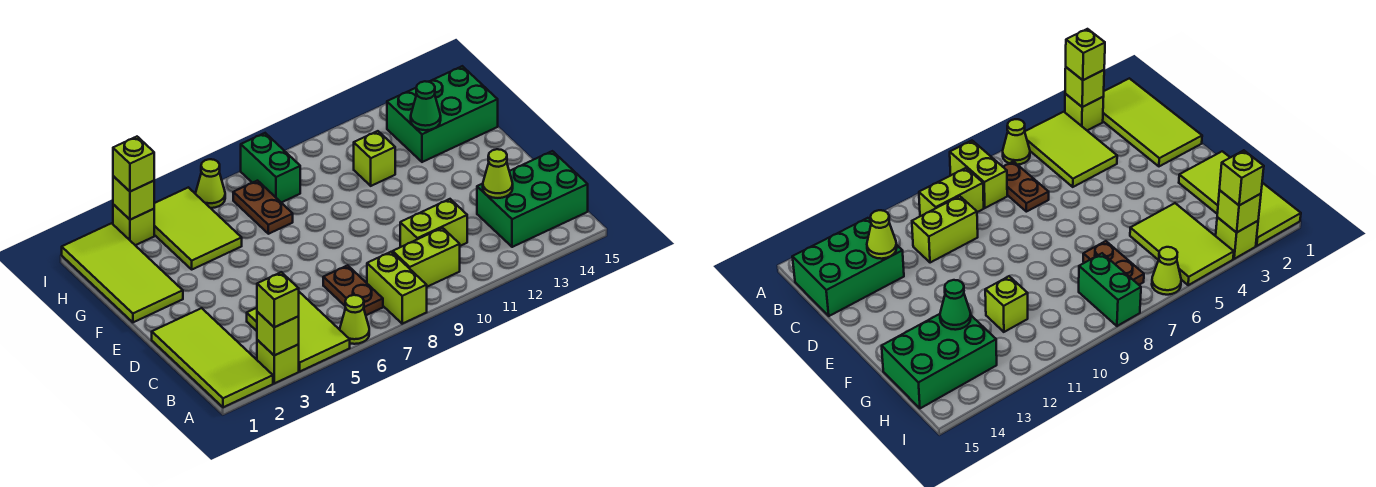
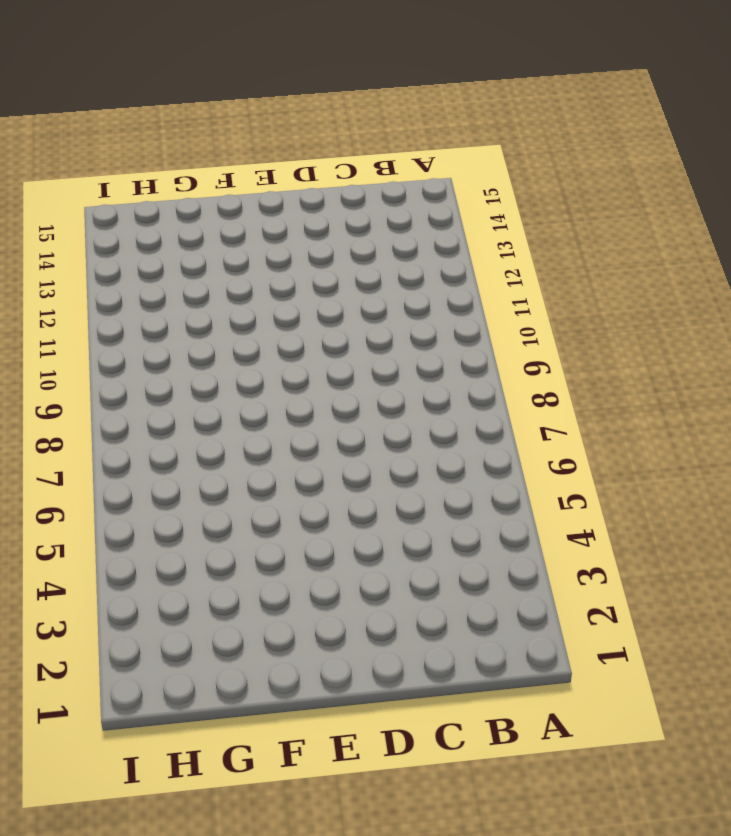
none -> lime tile A1:D2 level 1
none -> lime brick A3 level 1
none -> lime tile A4:C5 level 1

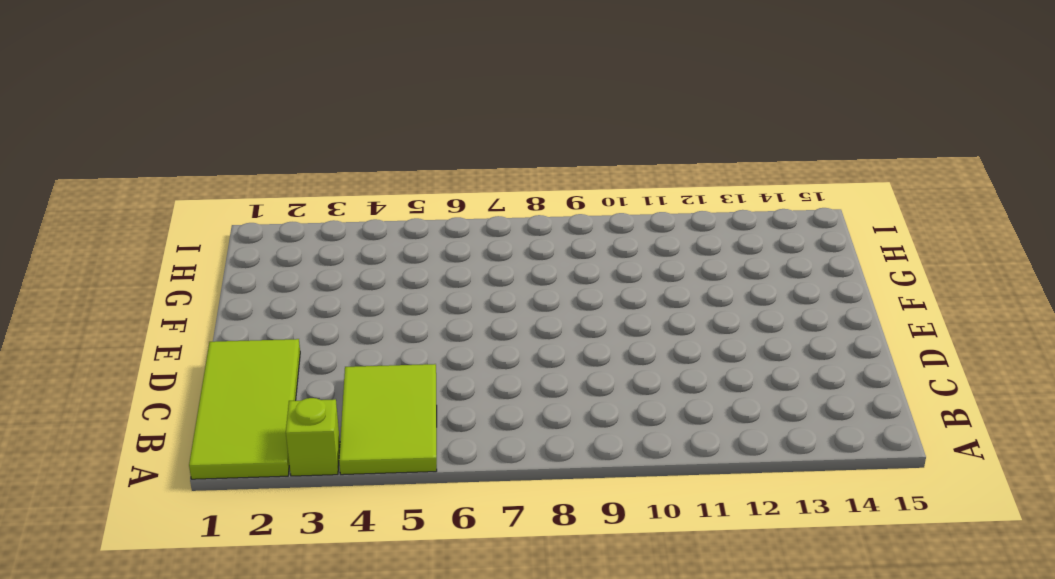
none -> lime cone A6 level 1
none -> lime brick A8:B8 level 1
none -> brown plate B7:C7 level 1

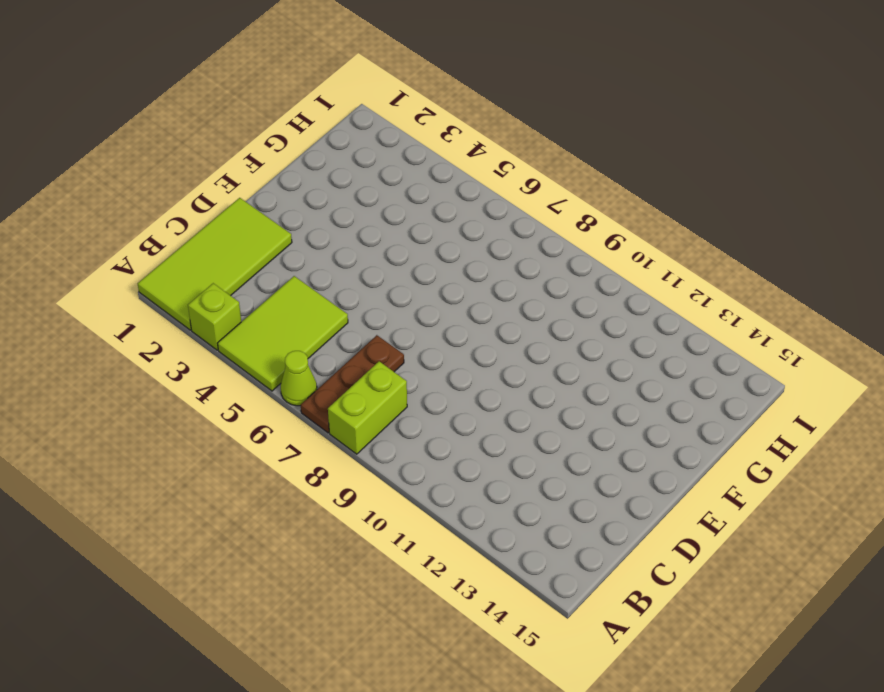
brown plate A7:C7 level 1 -> brown plate B7:C7 level 1
none -> lime brick B9:B10 level 1
none -> green brick B13:C15 level 1
none -> lime brick C10:C11 level 1

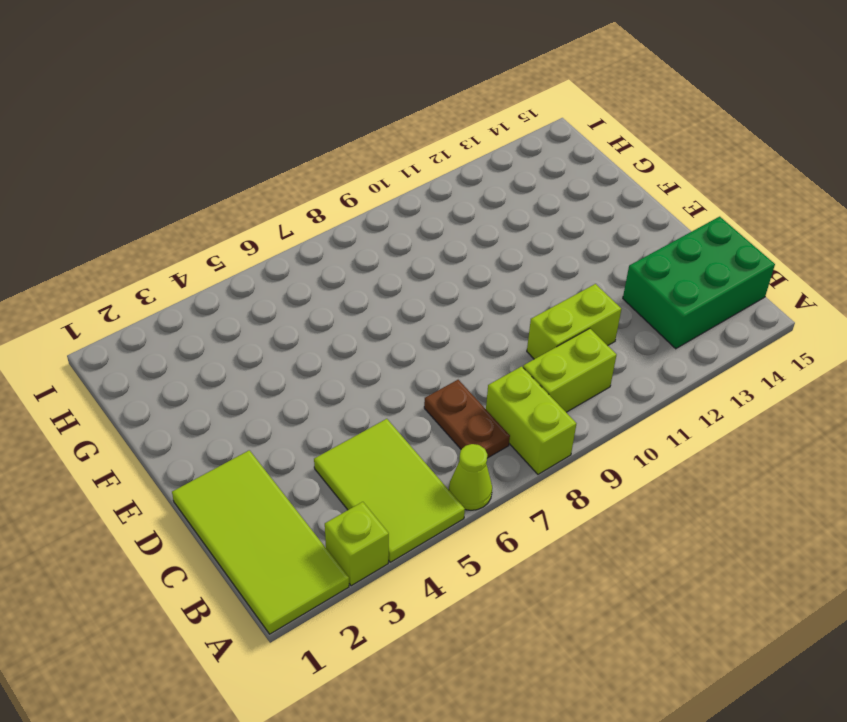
none -> lime tile F1:I2 level 1
none -> lime tile G4:I5 level 1
none -> brown plate G7:H7 level 1

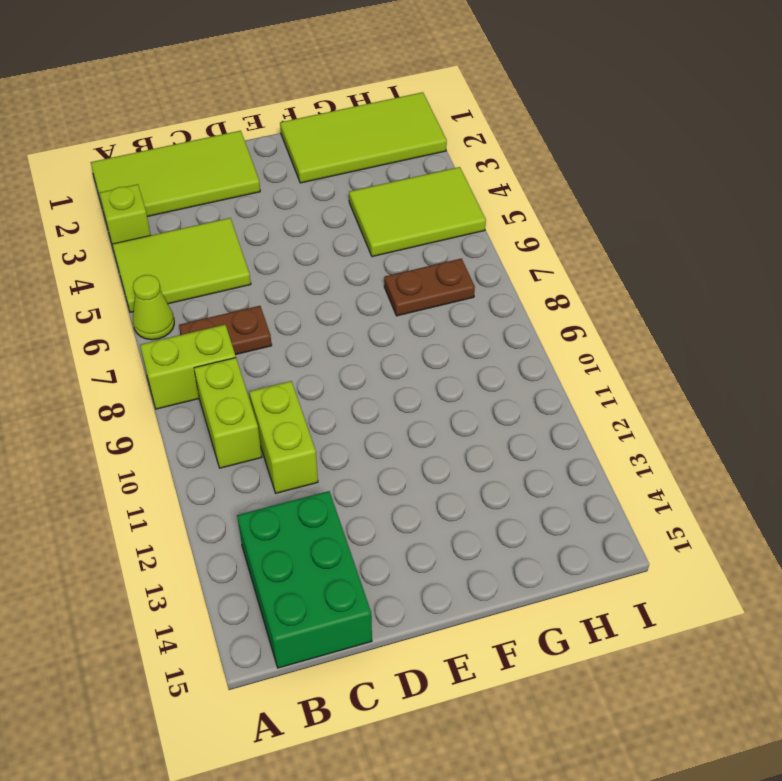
none -> lime brick G11 level 1
none -> green brick G13:H15 level 1
none -> green brick H8:I8 level 1

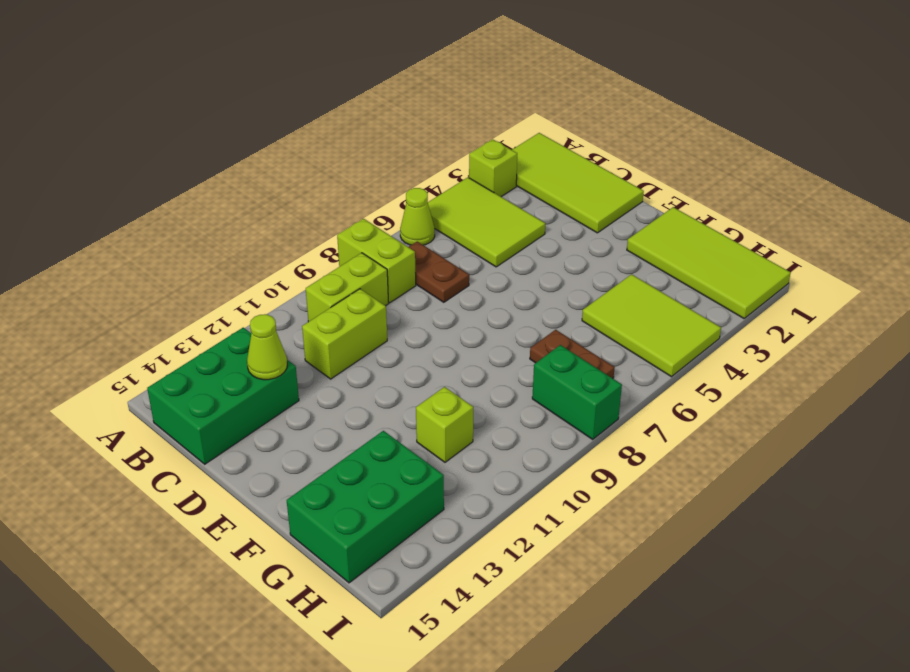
none -> lime brick I3 level 1
none -> lime cone I6 level 1
none -> lime brick A3 level 2

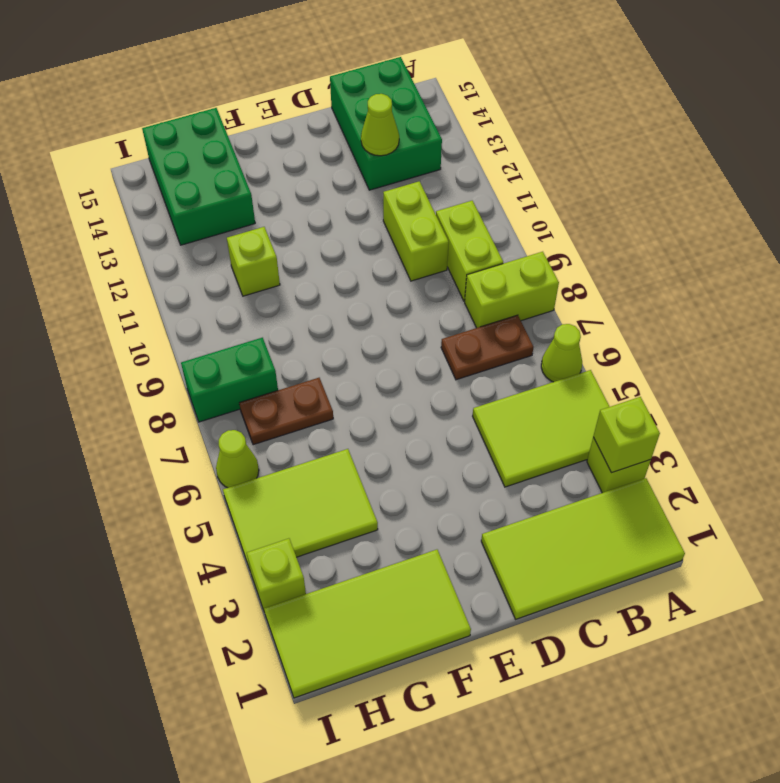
none -> green cone G13 level 2
none -> lime brick I3 level 2
none -> lime brick A3 level 3

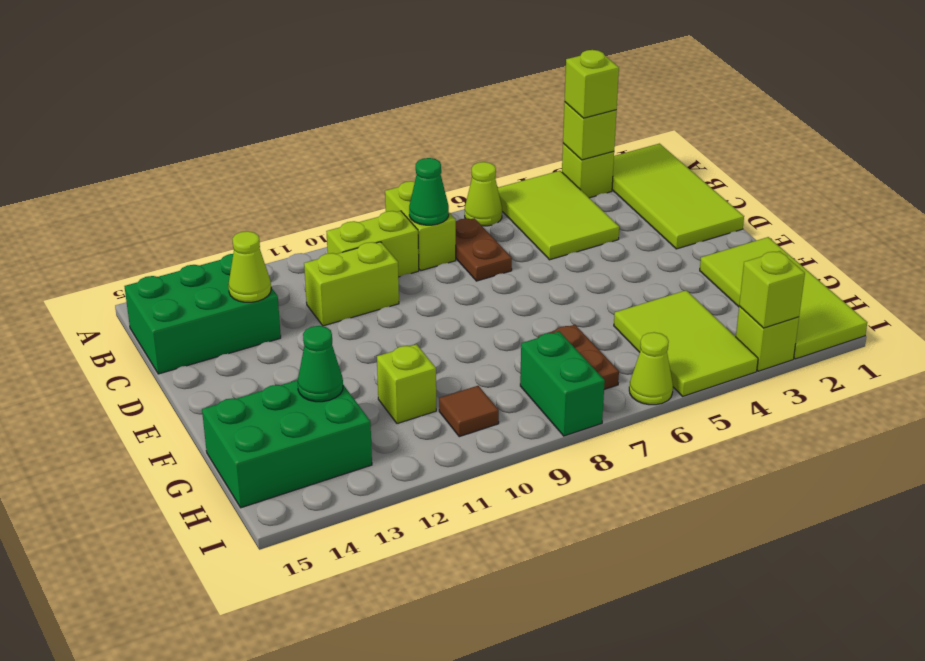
green cone B8 level 2 -> none
brown tile H10 level 1 -> none
none -> lime brick I3 level 3

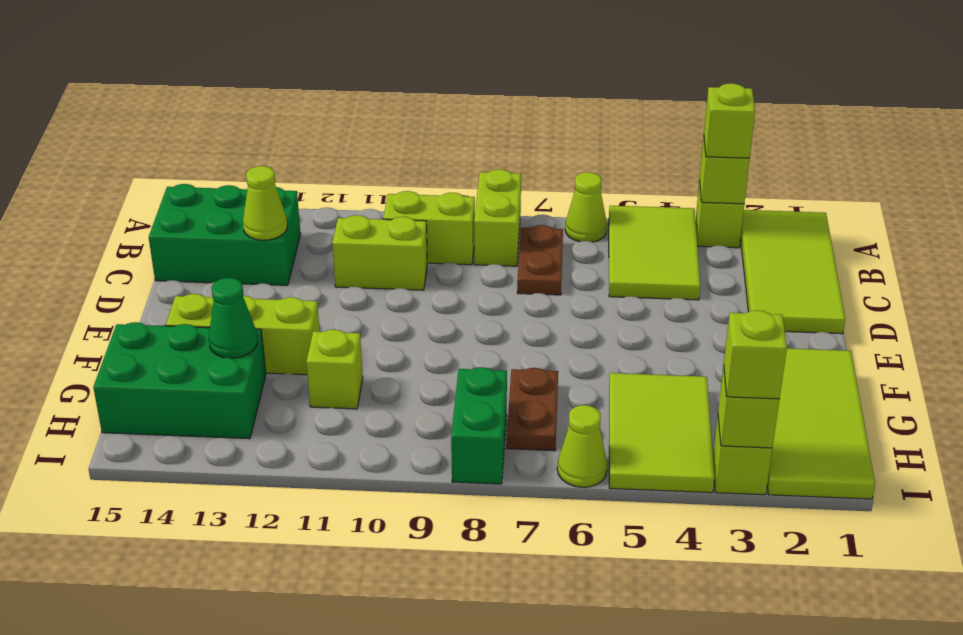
lime brick F12:F14 level 1 -> none

